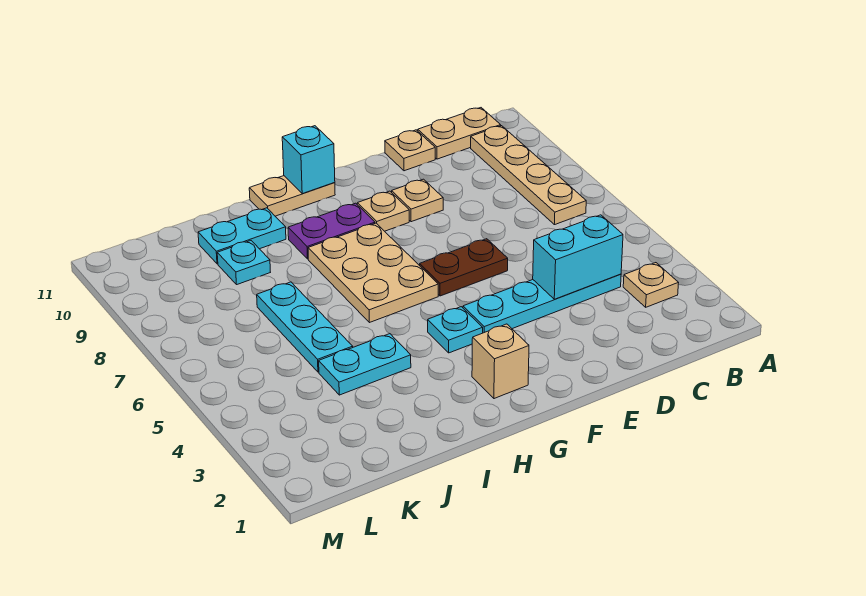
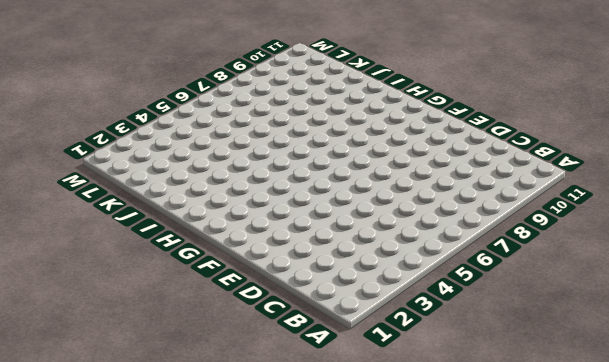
none -> tan plate B3 level 1
none -> tan plate B7:B10 level 1
none -> tan plate B11:C11 level 1

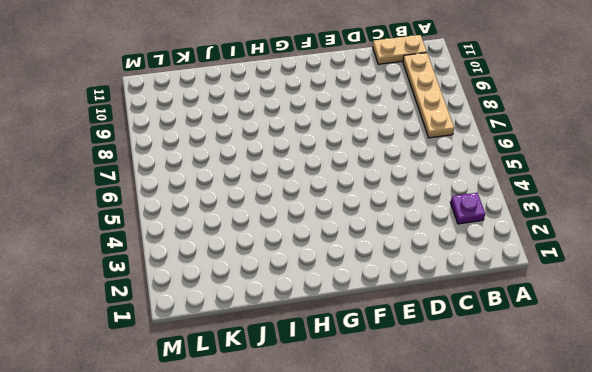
purple plate B3 level 1 -> tan plate B3 level 1
none -> cyan plate C4:F4 level 1
none -> tan plate D11 level 1
none -> brown plate E6:F6 level 1

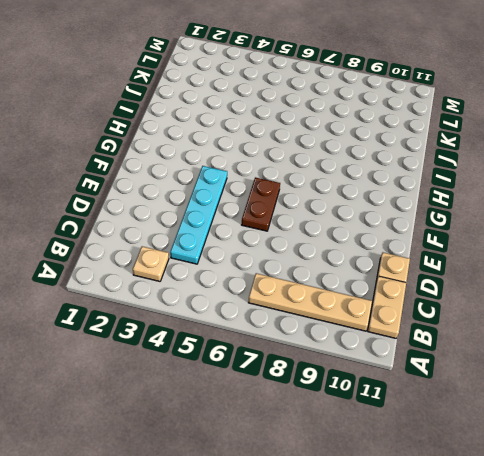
none -> tan plate E9 level 1
none -> tan plate F9 level 1
none -> tan brick G2 level 1

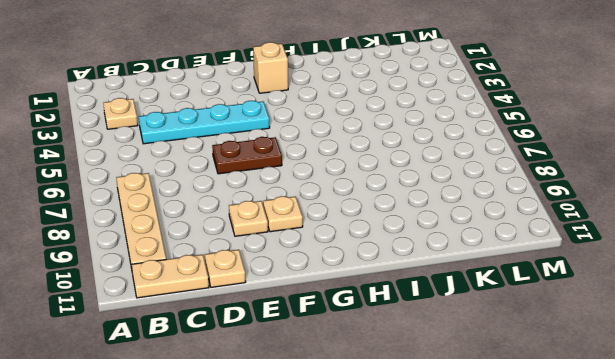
none -> cyan plate G4 level 1
none -> tan plate G6:H8 level 1
none -> purple plate G9:H9 level 1

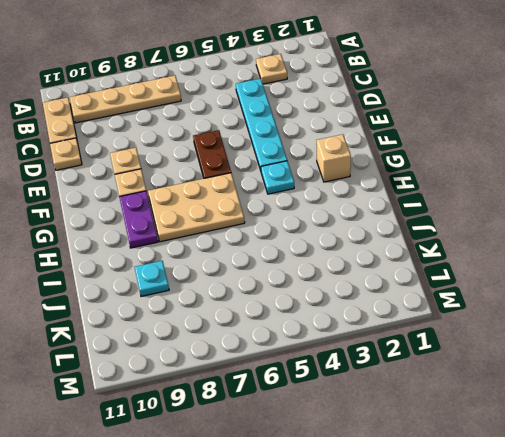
none -> tan plate G11:H11 level 1
none -> cyan plate I4:J4 level 1
none -> cyan plate I10:J10 level 1

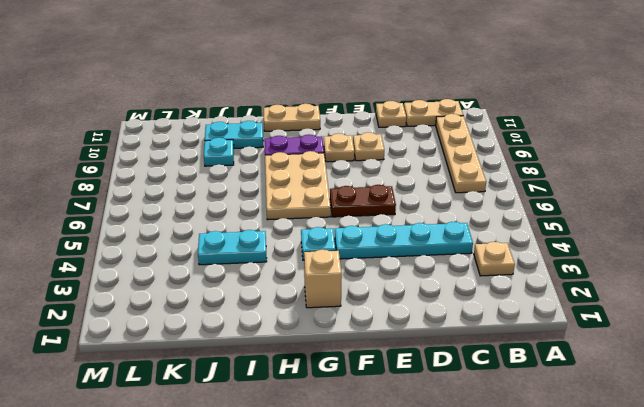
none -> cyan plate J5:J7 level 1
none -> cyan brick C4:D4 level 2
none -> cyan brick G11 level 2

